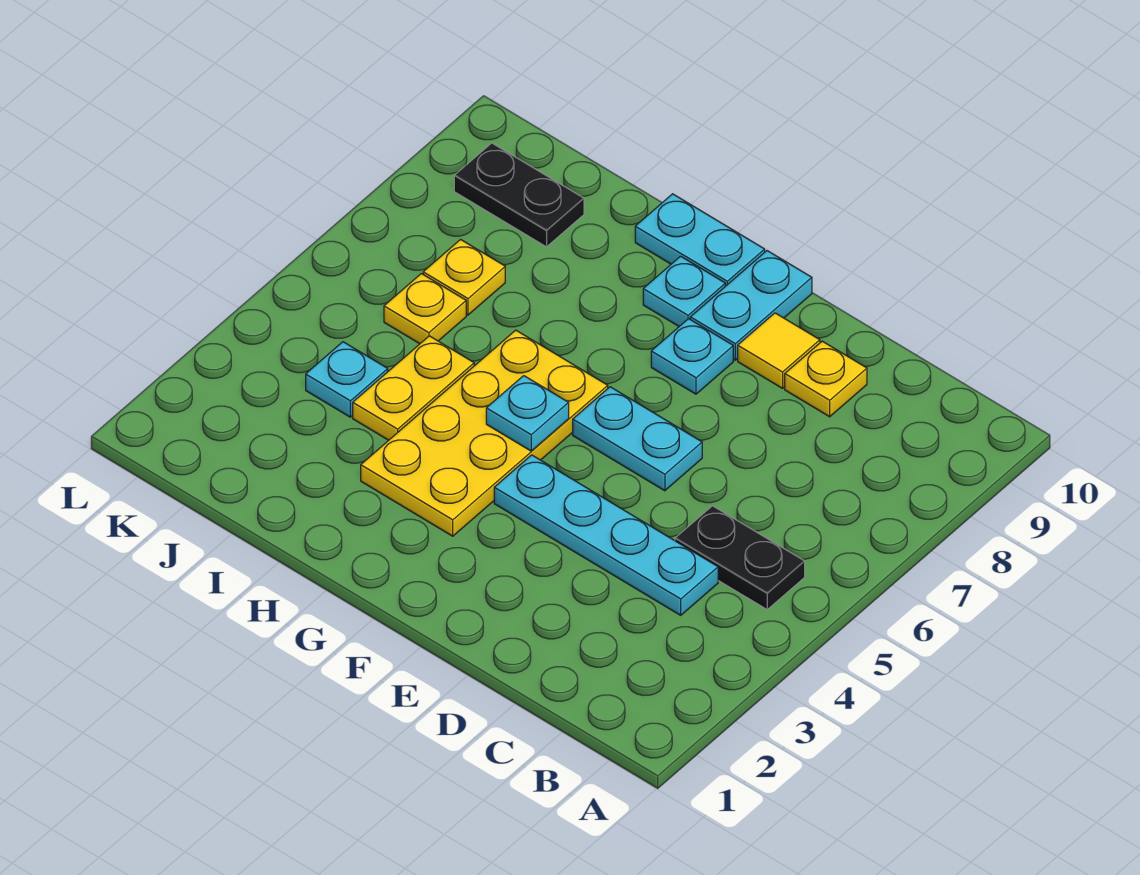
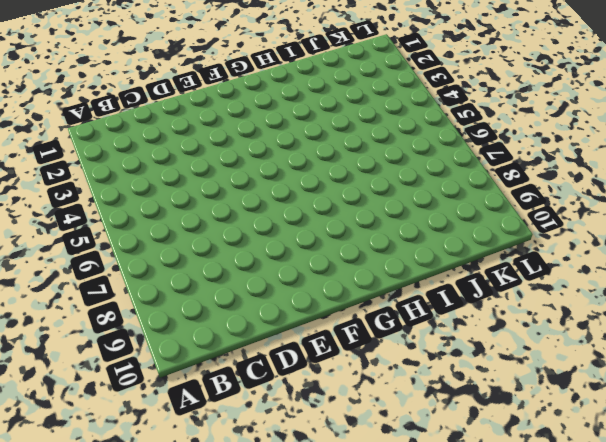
none -> black plate B5:C5 level 1
none -> cyan plate C4:F4 level 1
none -> yellow plate D9 level 1

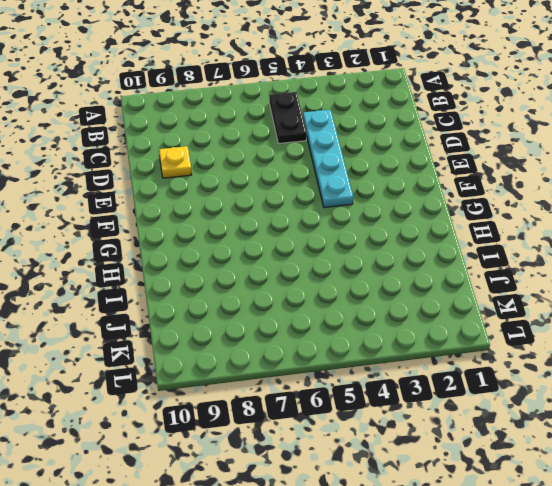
none -> cyan plate E6:F6 level 1
none -> yellow tile E9 level 1
none -> cyan plate F8 level 1

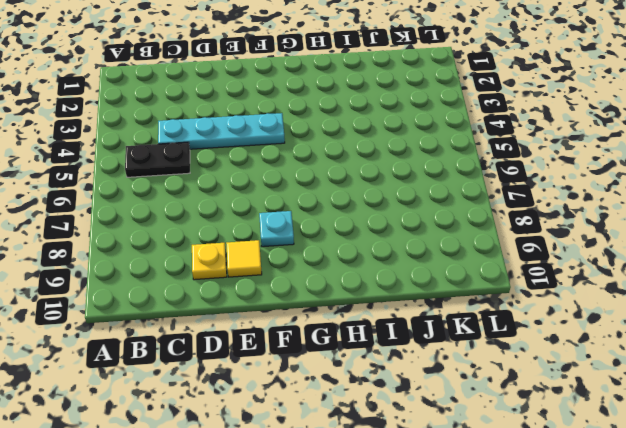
none -> cyan plate E6:F6 level 1
none -> cyan plate F9:F10 level 1
none -> yellow plate G3:H6 level 1

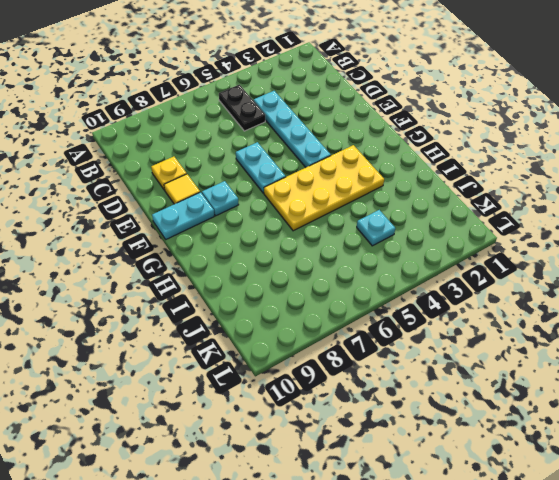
none -> cyan plate G9 level 1
none -> cyan plate G10:H10 level 1
none -> yellow plate I4:I5 level 1

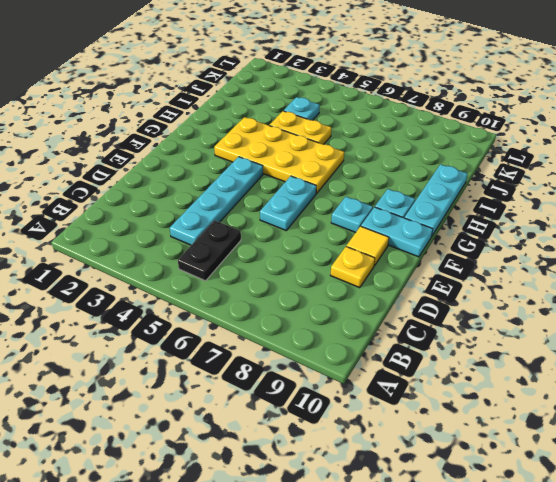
cyan plate G10:I10 level 1 -> cyan plate G10:H10 level 1
none -> yellow plate J6 level 1
none -> yellow plate J7 level 1
none -> black plate J9:K9 level 1

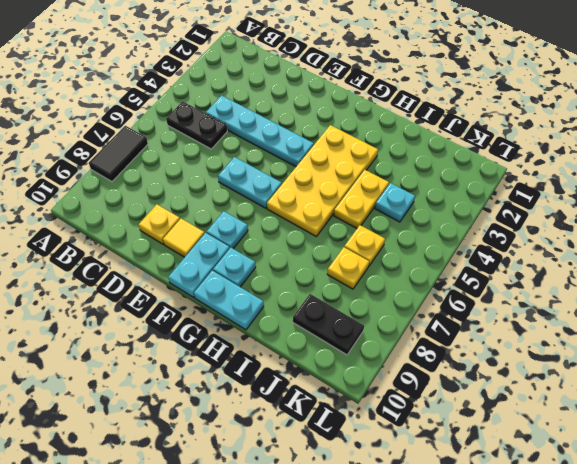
black tile A7:A8 level 1 -> none
none -> cyan plate G5 level 2

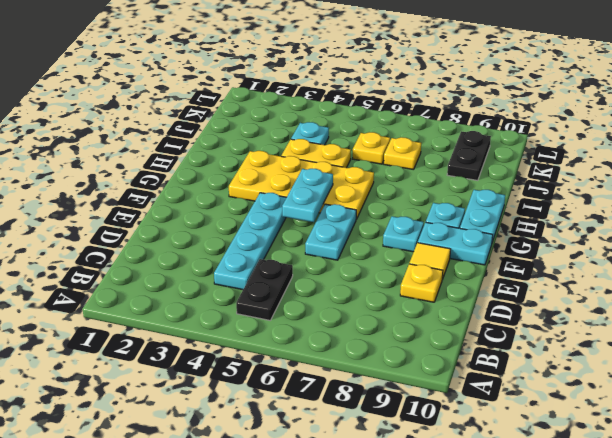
cyan plate F5:G5 level 2 -> cyan plate G5 level 2

